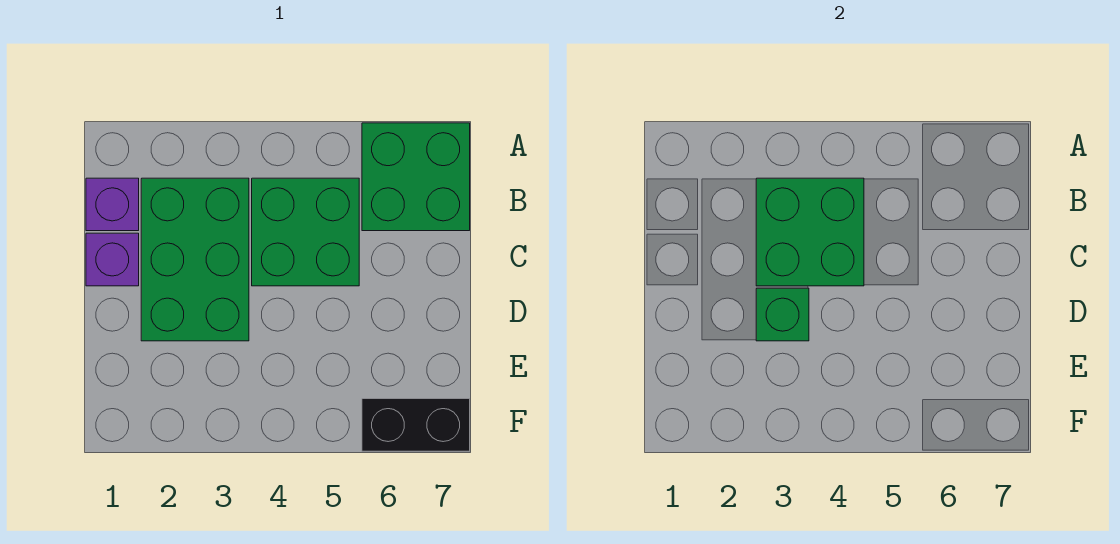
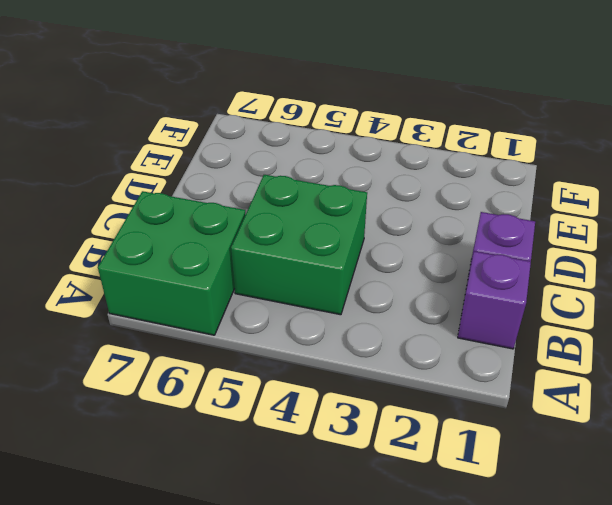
none -> green brick B2:D3 level 1
none -> black brick F6:F7 level 1

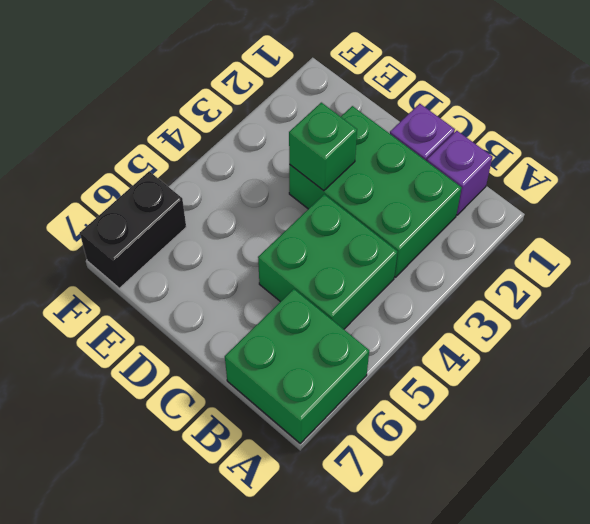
none -> green brick B3:C4 level 2

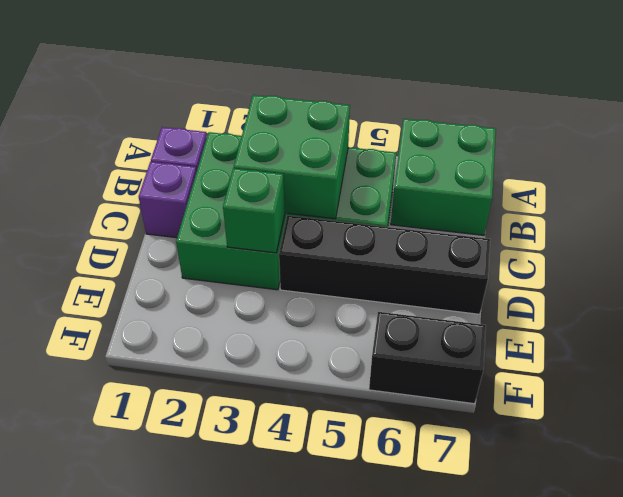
black brick D4:D7 level 1 -> none

